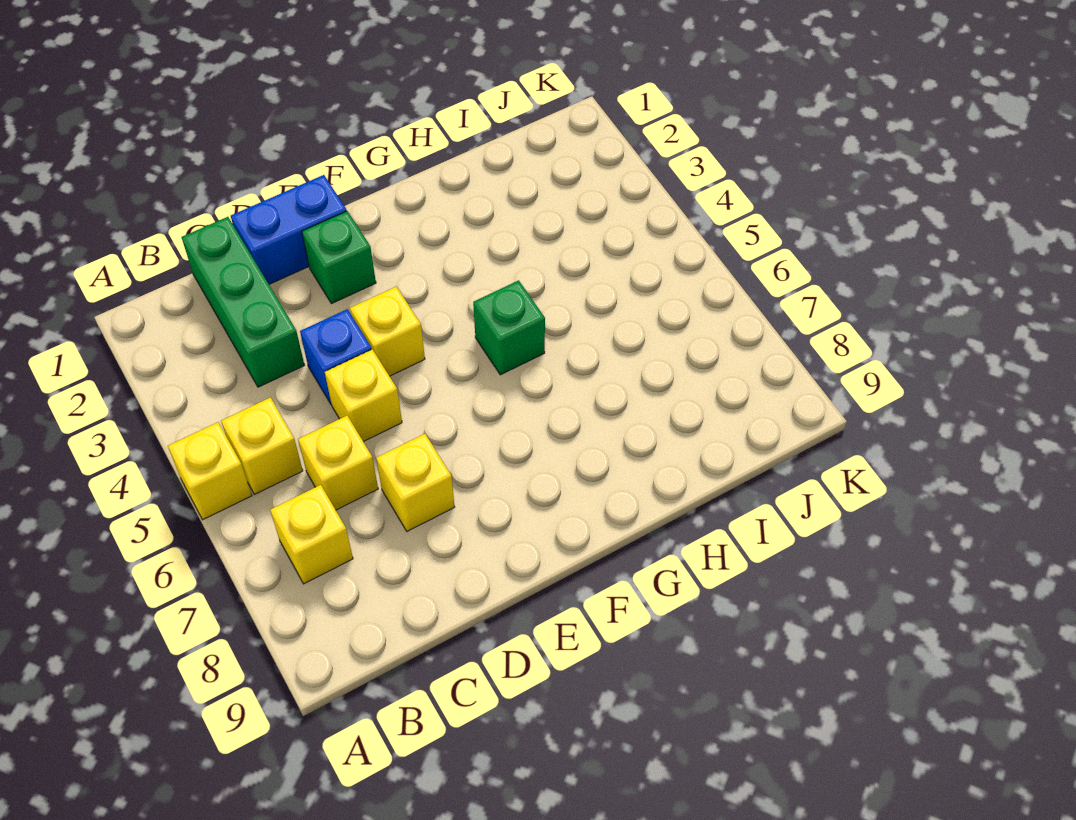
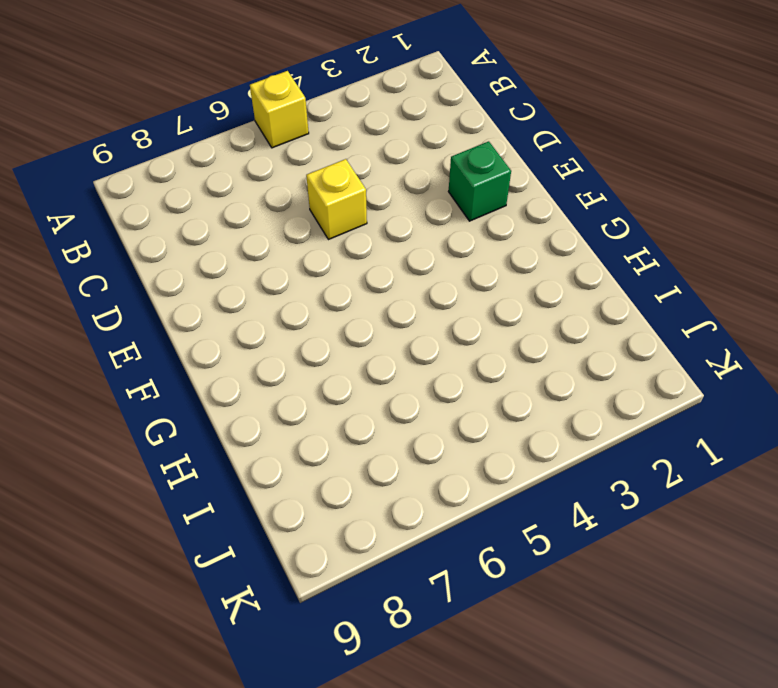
none -> yellow brick B5 level 1
none -> yellow brick B7 level 1
none -> green brick C1:C3 level 1

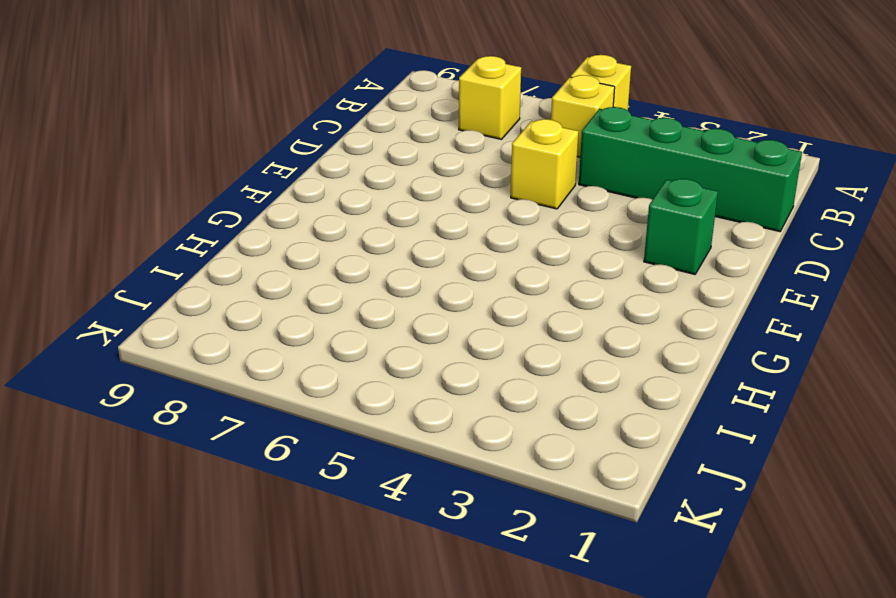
green brick C1:C4 level 1 -> green brick C1:C3 level 1
none -> yellow brick C6 level 1
none -> blue brick D1:E1 level 1
none -> blue brick D4 level 1

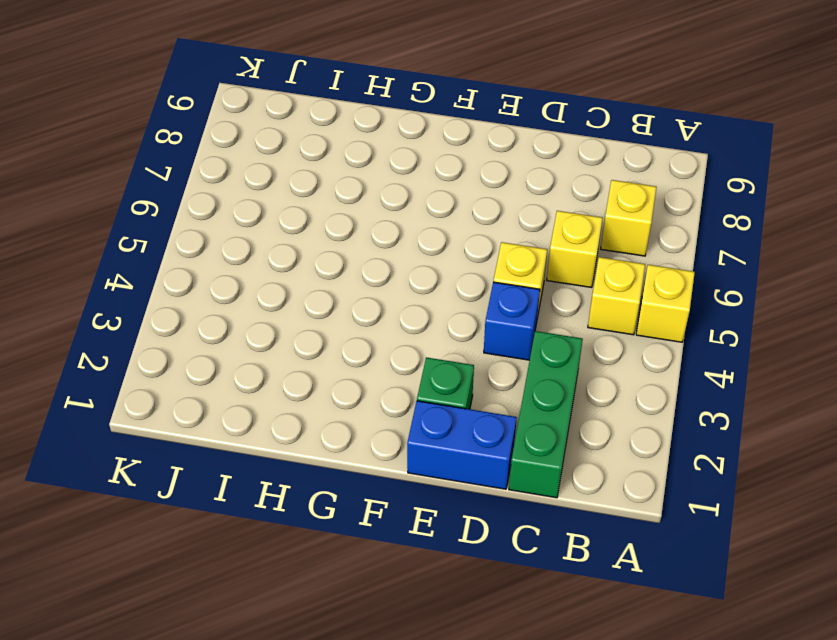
none -> yellow brick D7 level 1
none -> yellow brick E4 level 1
none -> green brick G5 level 1

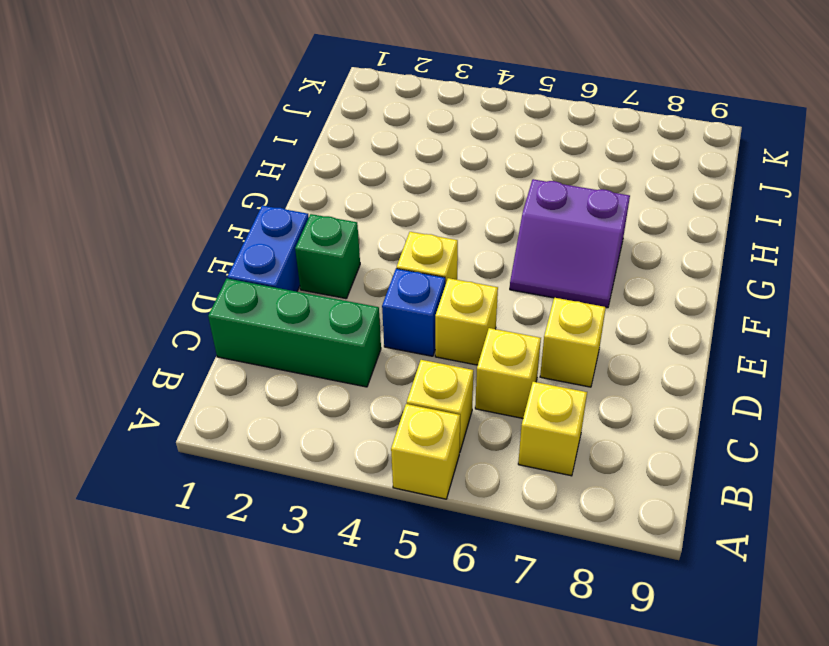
purple slope F6:G7 level 1 top G -> none
none -> green brick G5 level 1

